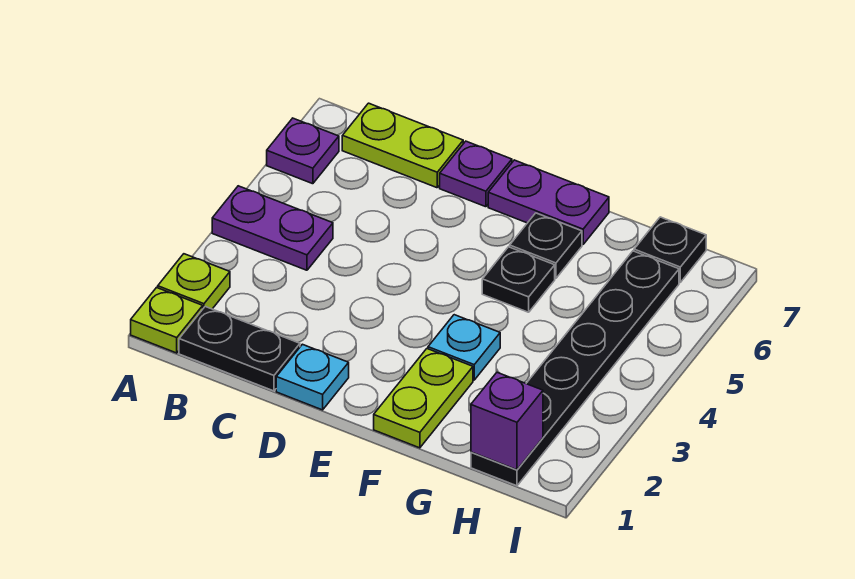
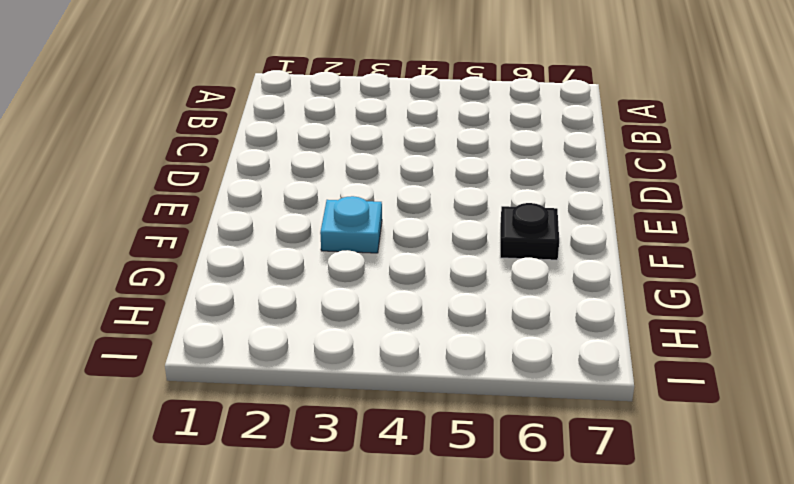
none -> lime plate A1 level 1
none -> lime plate A2 level 1
none -> purple plate A4:B4 level 1

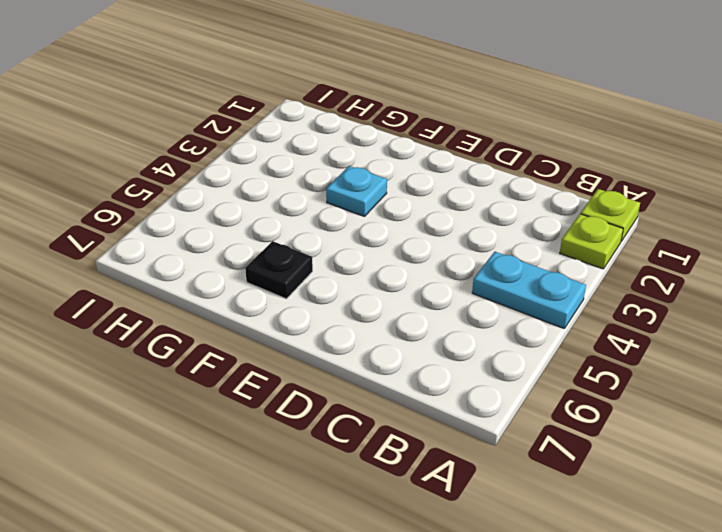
cyan plate A4:B4 level 1 -> purple plate A4:B4 level 1
none -> purple plate A6 level 1
none -> black plate B1:C1 level 1
none -> lime plate B7:C7 level 1

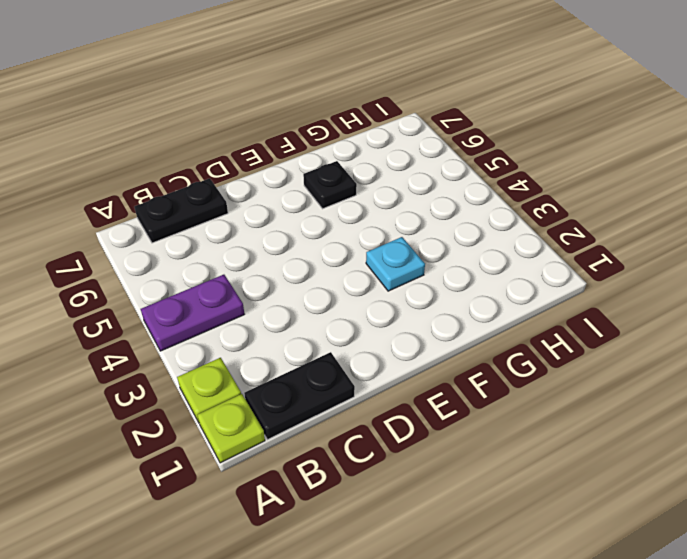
black plate B7:C7 level 1 -> lime plate B7:C7 level 1
none -> purple plate A6 level 1
none -> cyan plate D1 level 1
none -> purple plate D7 level 1

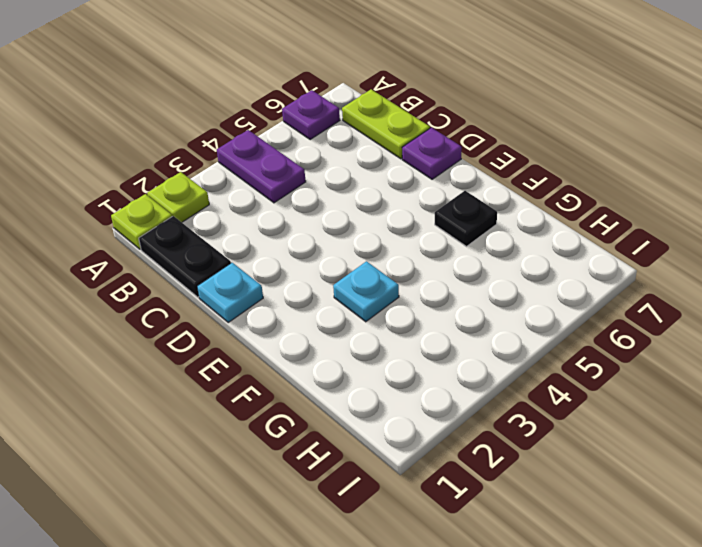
none -> purple plate E7:F7 level 1
none -> lime plate F1:F2 level 1
none -> black plate F5 level 1

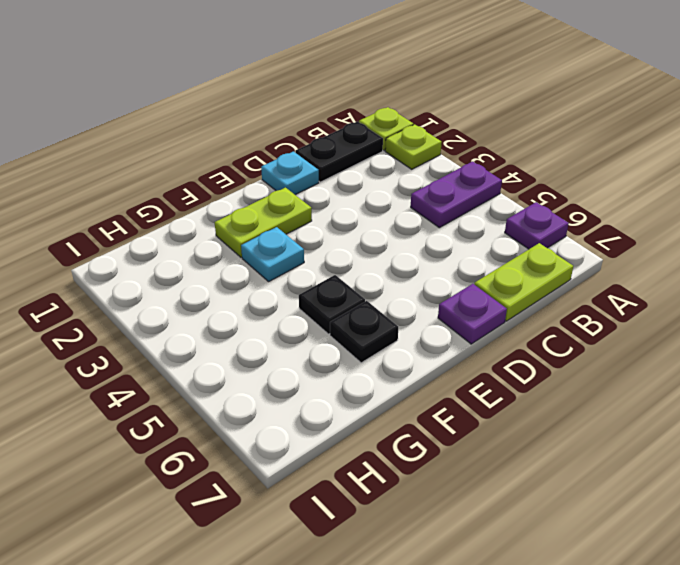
lime plate E2:F2 level 1 -> lime plate F1:F2 level 1
none -> purple plate E7:F7 level 1
none -> black plate H1:H6 level 1
none -> black plate H7 level 1

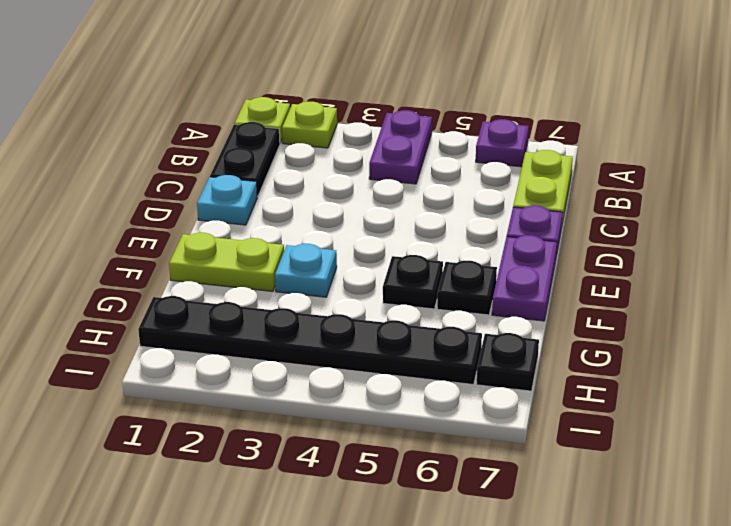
none -> purple brick H1 level 2

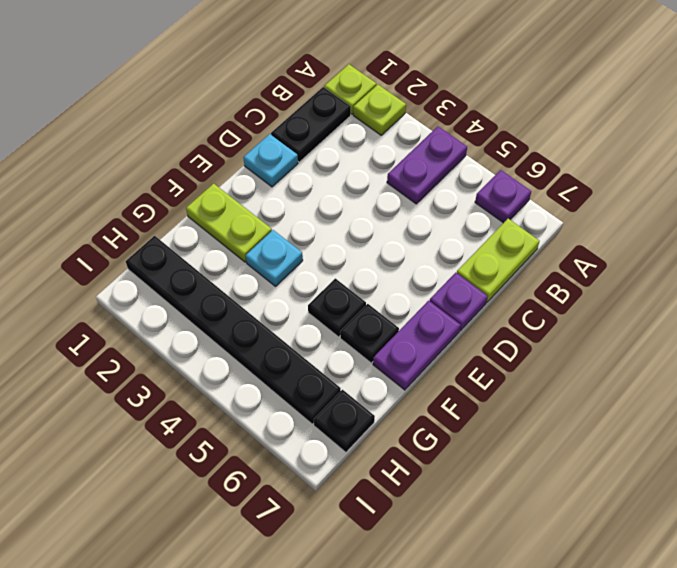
none -> purple brick H1 level 2

